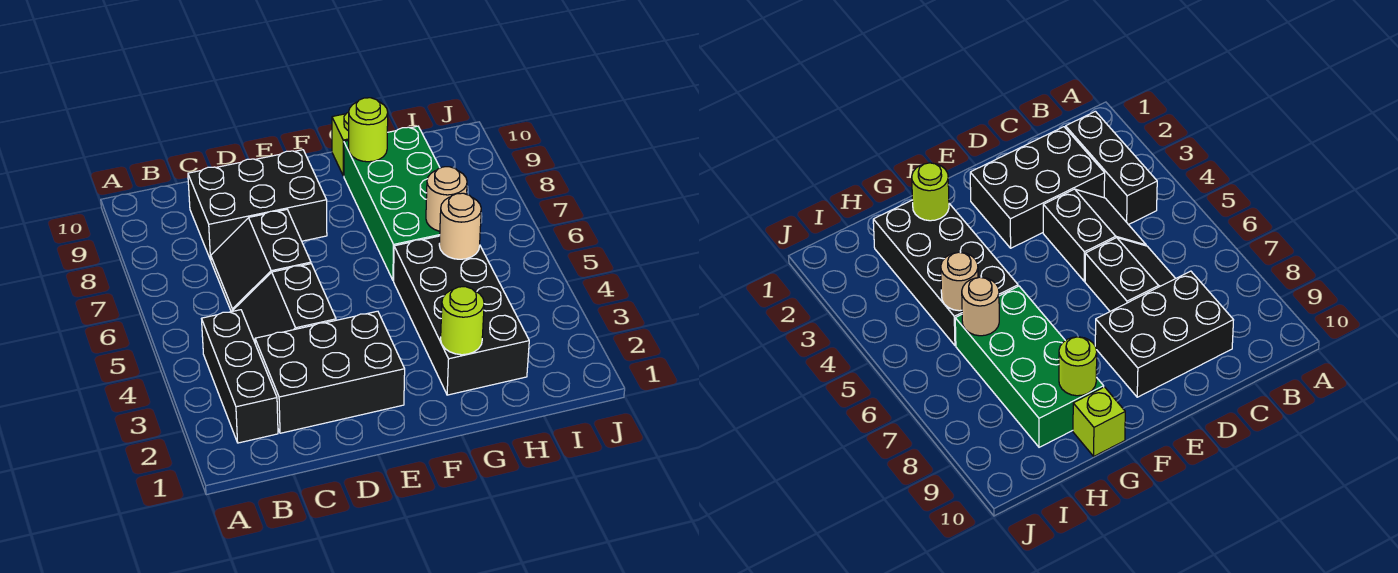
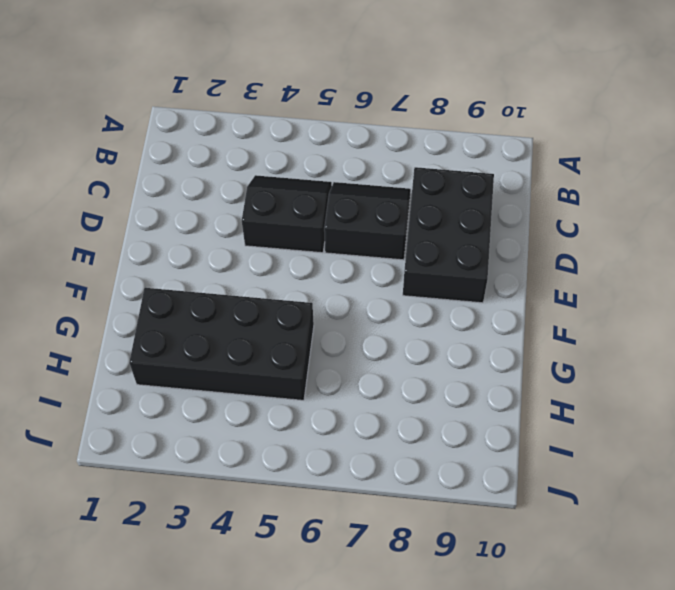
none -> black brick B2:B4 level 1
none -> black brick C2:E3 level 1
none -> green brick G6:H9 level 1

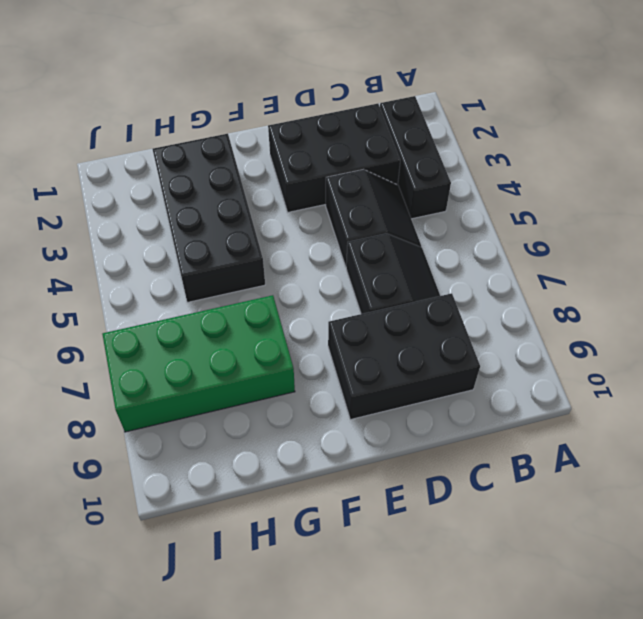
green brick G7:J8 level 1 -> green brick G6:H9 level 1
none -> lime brick G10 level 1
none -> lime round brick G2 level 2
none -> lime round brick G9 level 2

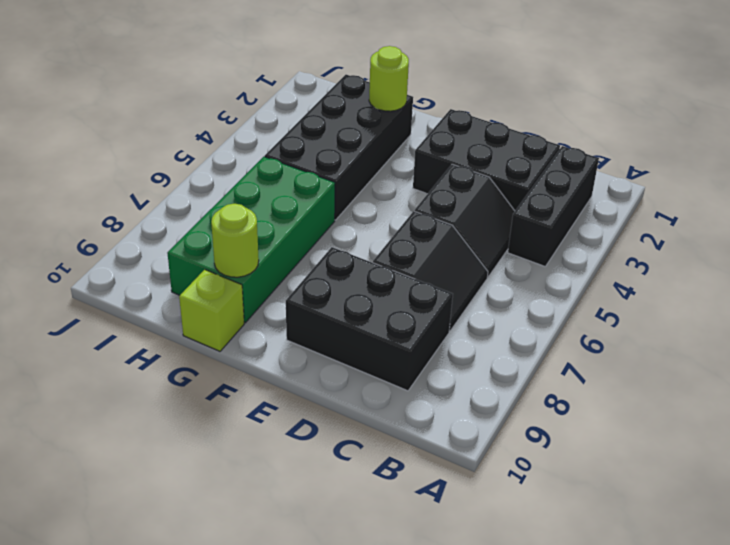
none -> tan round brick H5 level 2
none -> tan round brick H6 level 2

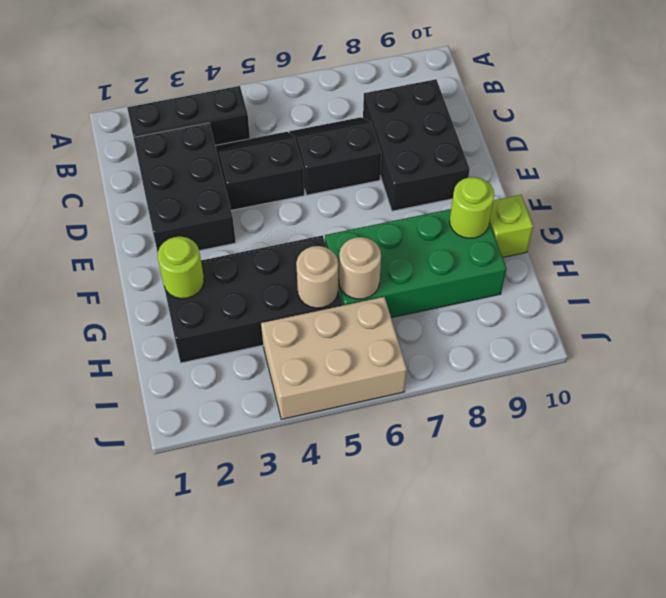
tan brick I4:J6 level 1 -> none

